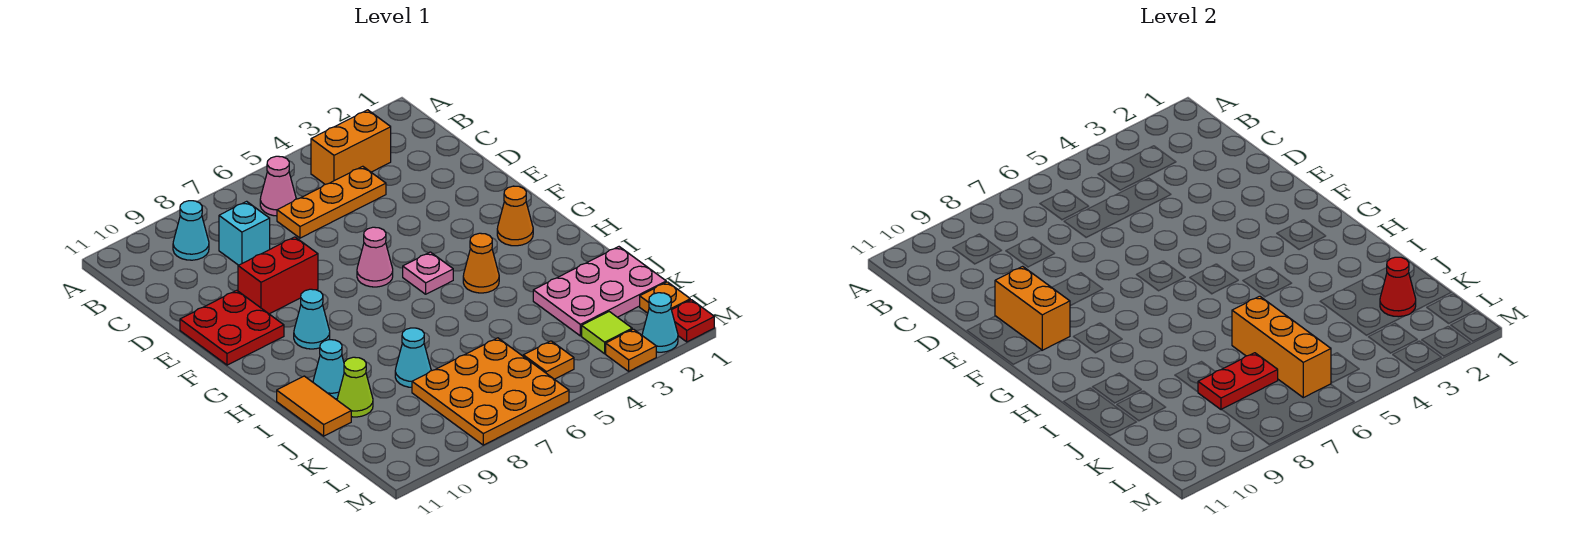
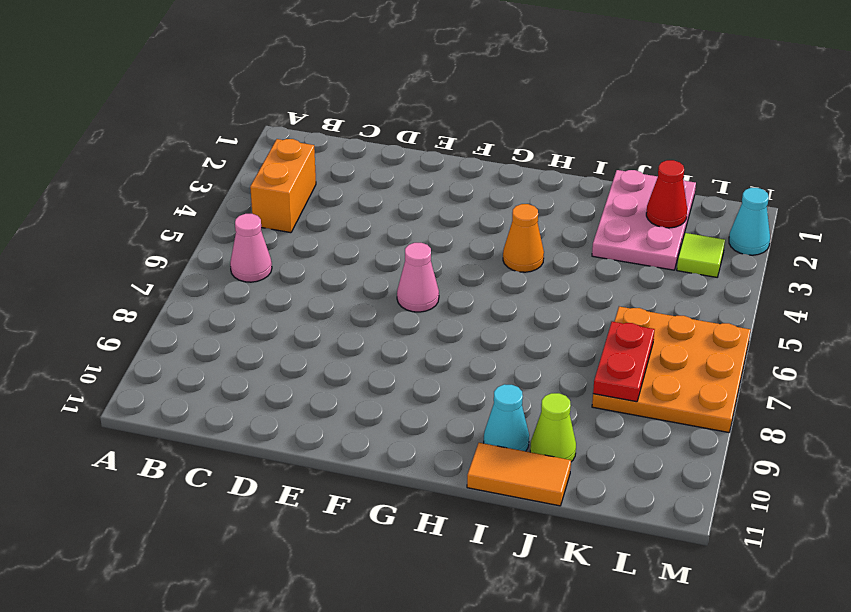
none -> cyan cone B9 level 1
none -> orange plate C4:C6 level 1
none -> cyan brick C8 level 1

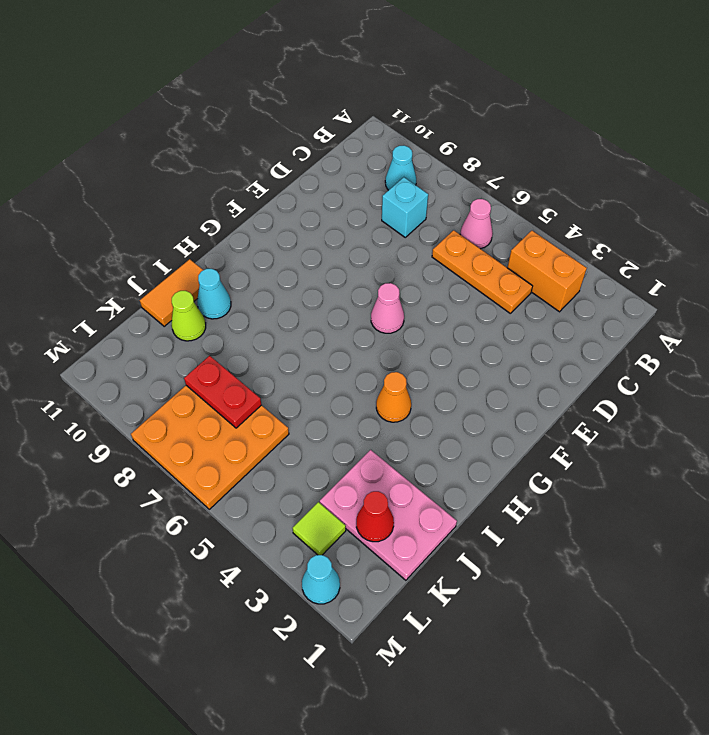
none -> red brick E8:E9 level 1
none -> red plate E10:F11 level 1
none -> orange cone G2 level 1

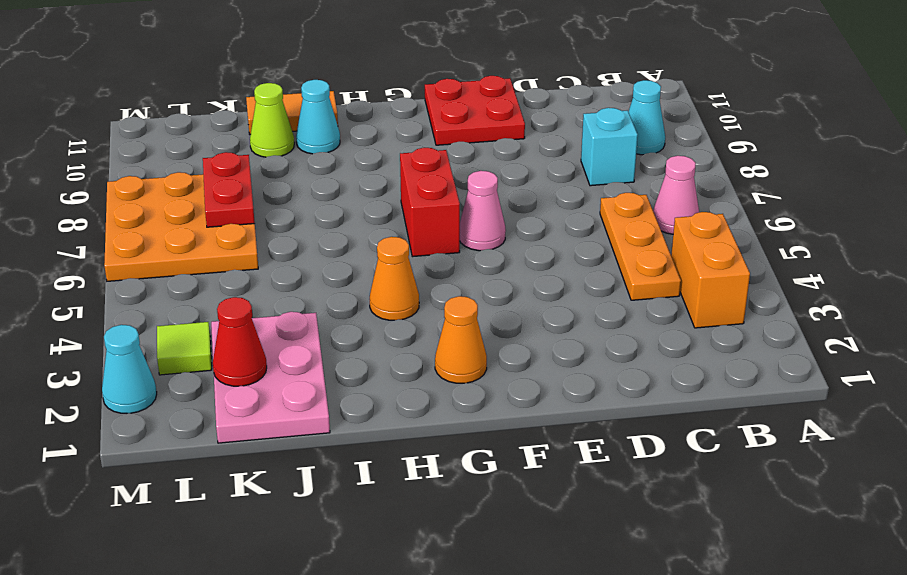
red brick G6:G7 level 1 -> red brick E8:E9 level 1
none -> pink plate G5 level 1
none -> cyan cone G9 level 1
none -> cyan cone J8 level 1

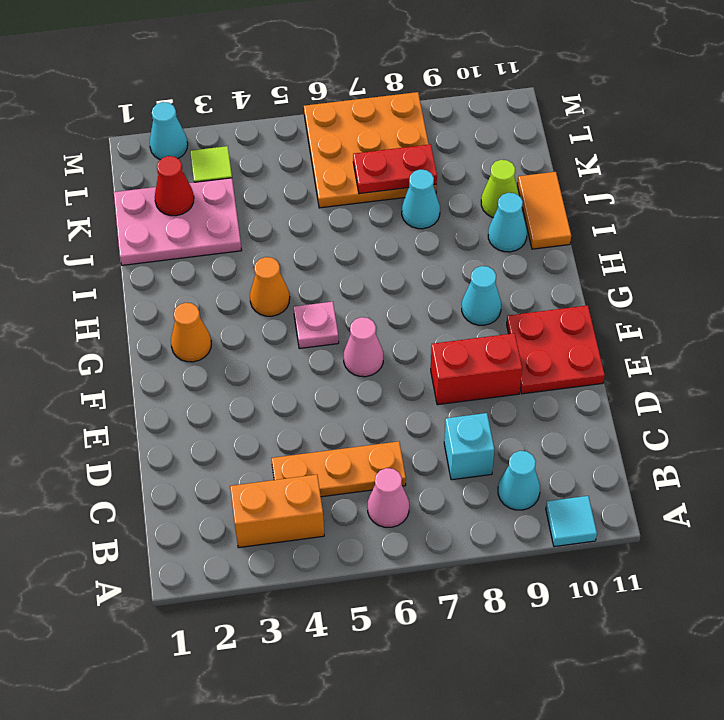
cyan tile A10 level 1 -> none
none -> orange plate L1 level 1
none -> orange plate L5 level 1
none -> red plate M1 level 1

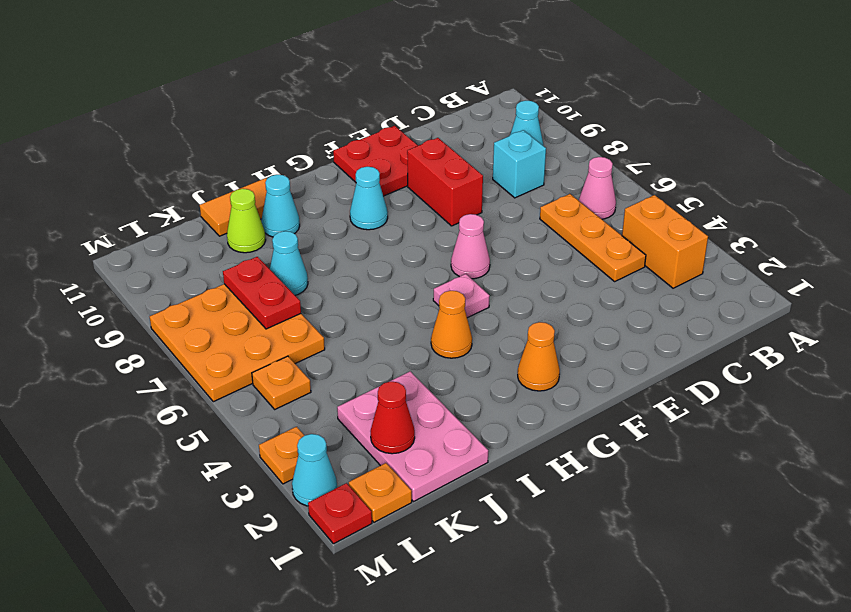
none -> lime tile L3 level 1
none -> orange brick E10:F10 level 2
none -> orange brick J6:L6 level 2

